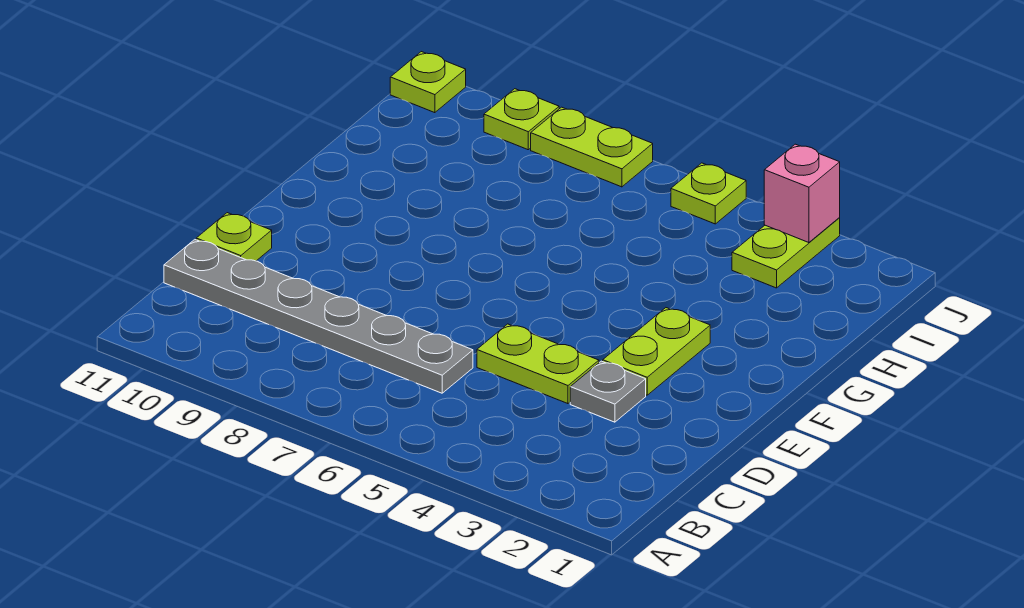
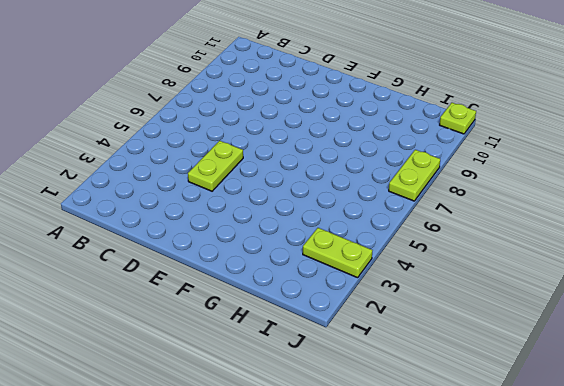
none -> grey plate C6:C11 level 1
none -> grey plate D3 level 1

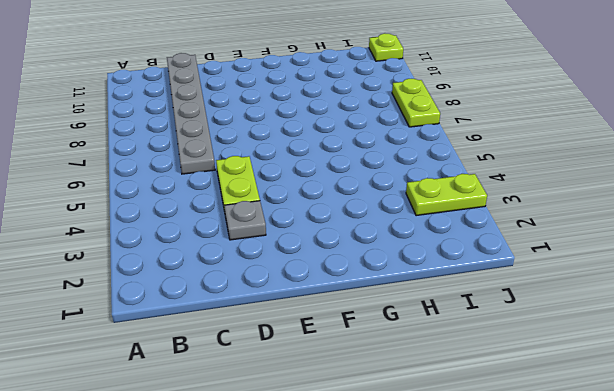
none -> lime plate D11 level 1
none -> lime plate E3:F3 level 1

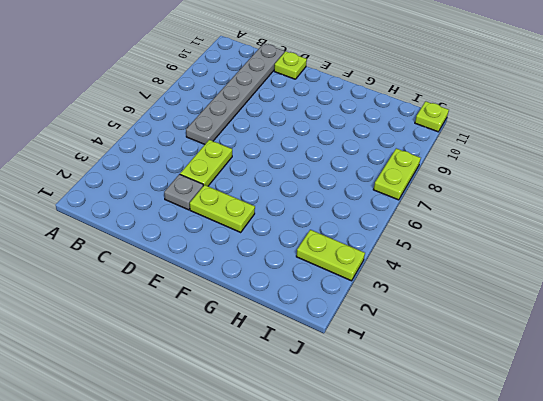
none -> lime plate J5 level 1
none -> lime plate J9 level 1

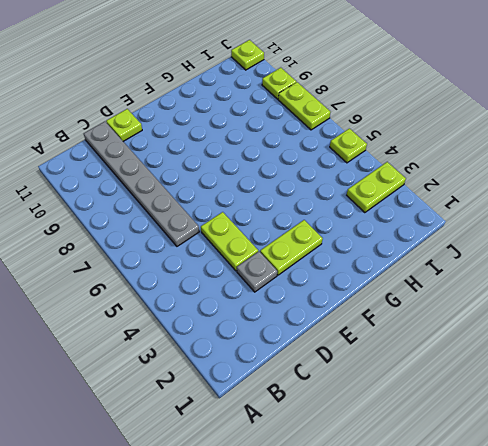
none -> pink brick J3 level 2

